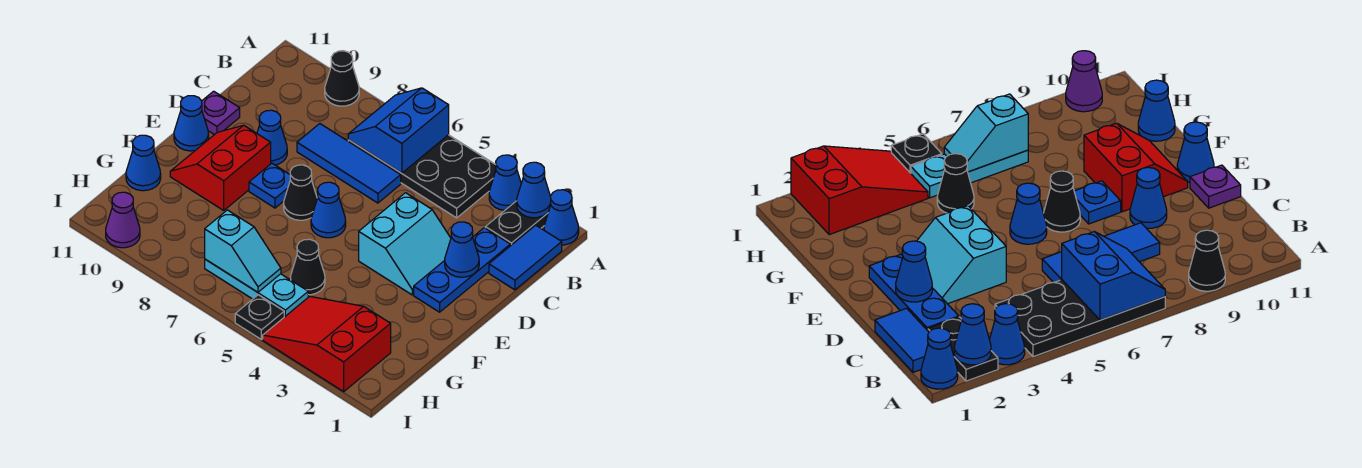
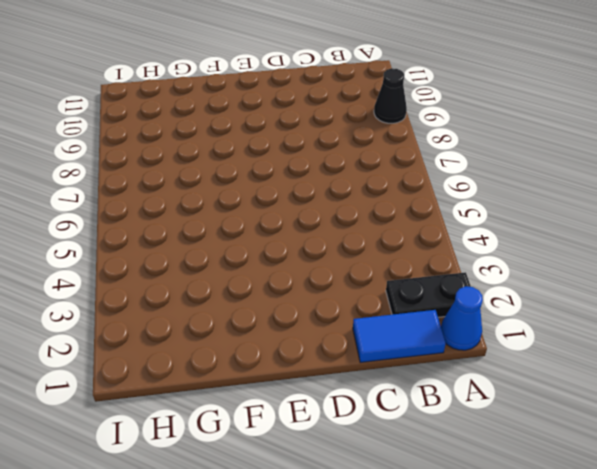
none -> blue cone A3 level 1
none -> black plate A4:B7 level 1
none -> blue plate C2:E2 level 1

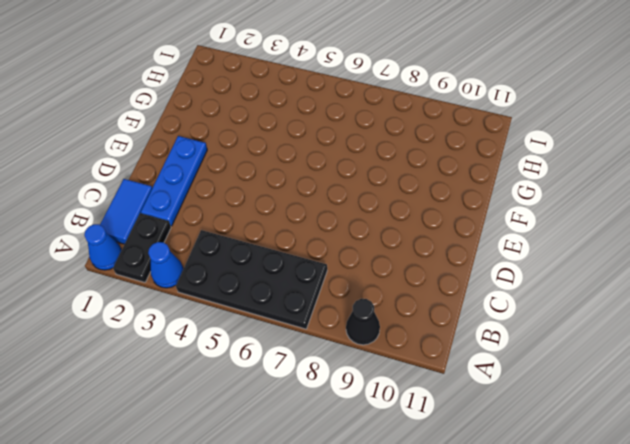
none -> blue tile C6:C8 level 1
none -> cyan slope D3:E4 level 1 top 4
none -> blue cone D9 level 1

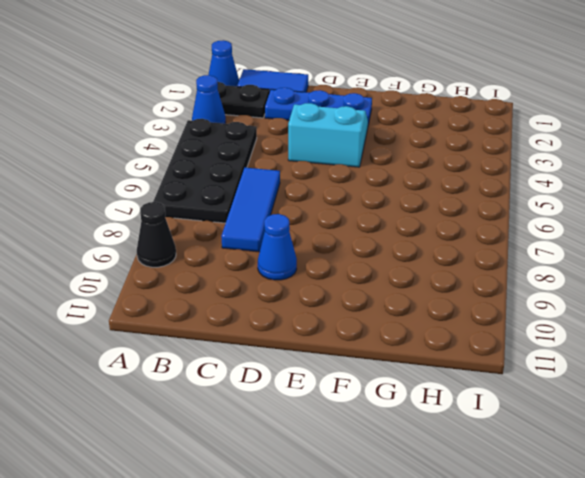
none -> purple plate D11 level 1
none -> blue cone E6 level 1
none -> black cone E7 level 1

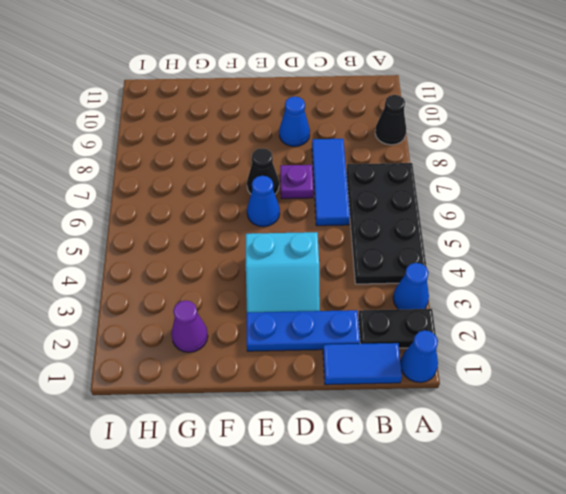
purple plate D7 level 1 -> purple plate D11 level 1
purple cone G2 level 1 -> purple cone I10 level 1
none -> blue plate E8 level 1
none -> red slope E9:F10 level 1 top 9
none -> blue cone E11 level 1

